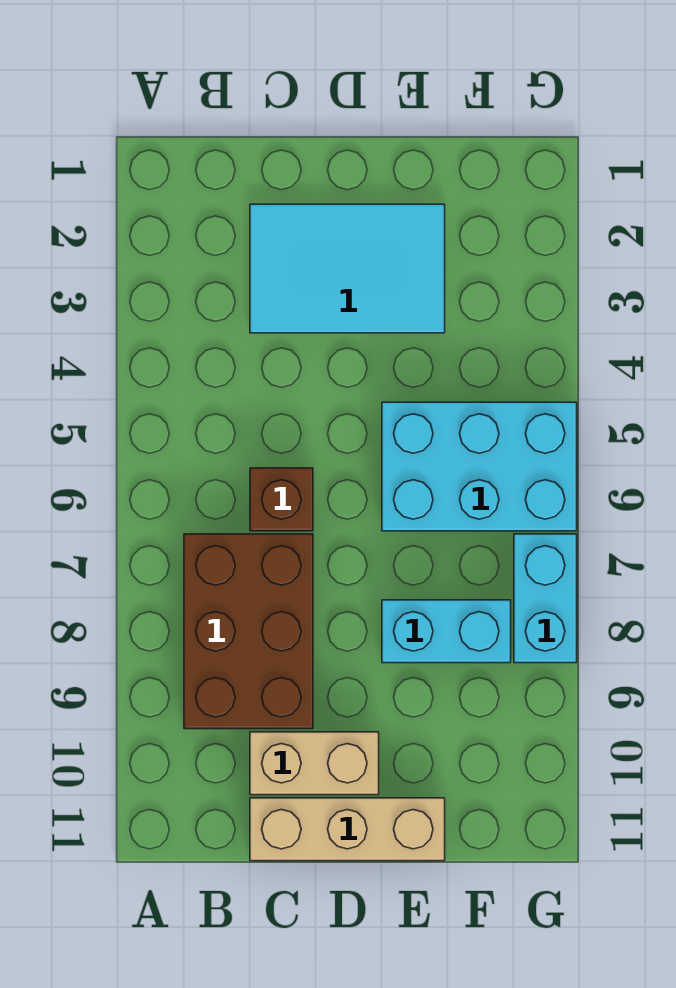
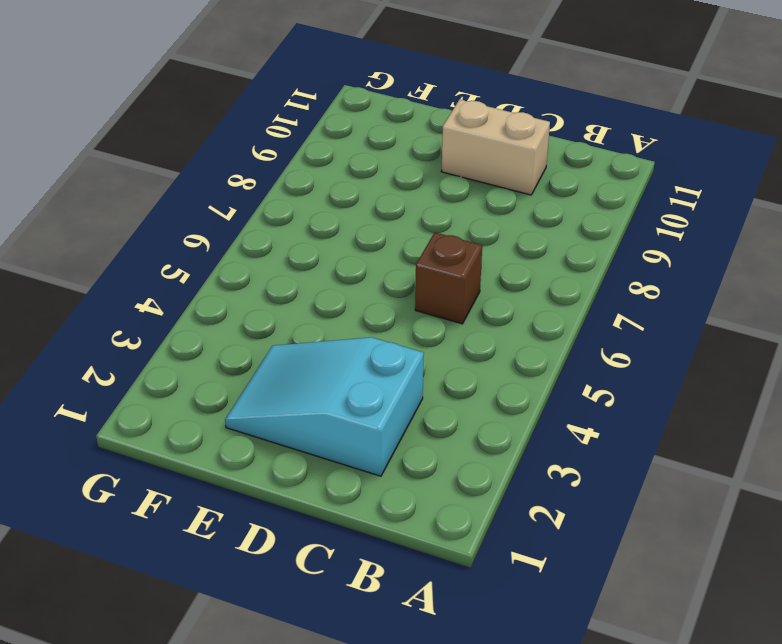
cyan slope C2:E3 level 1 top C -> cyan tile C2:E3 level 1
none -> brown brick B7:C9 level 1
none -> tan brick C11:E11 level 1

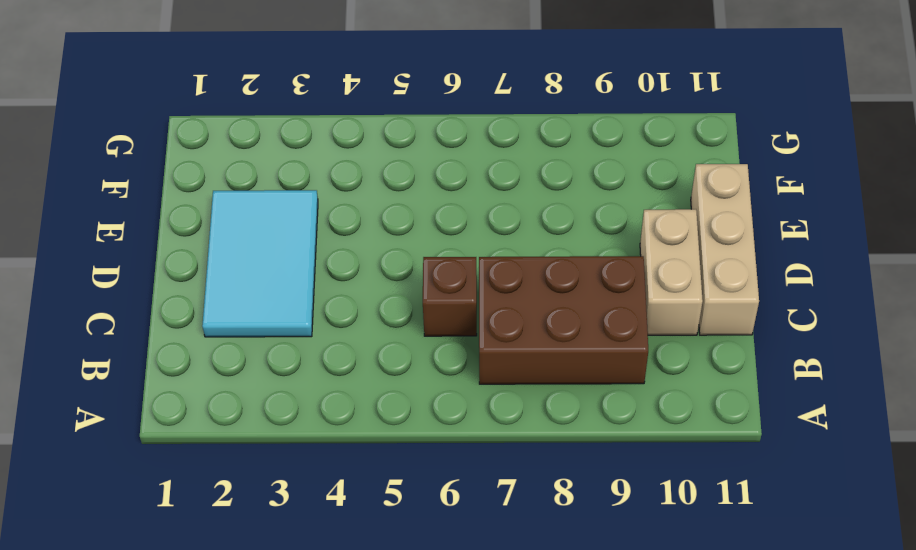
none -> cyan brick E5:G6 level 1
none -> cyan brick E8:F8 level 1

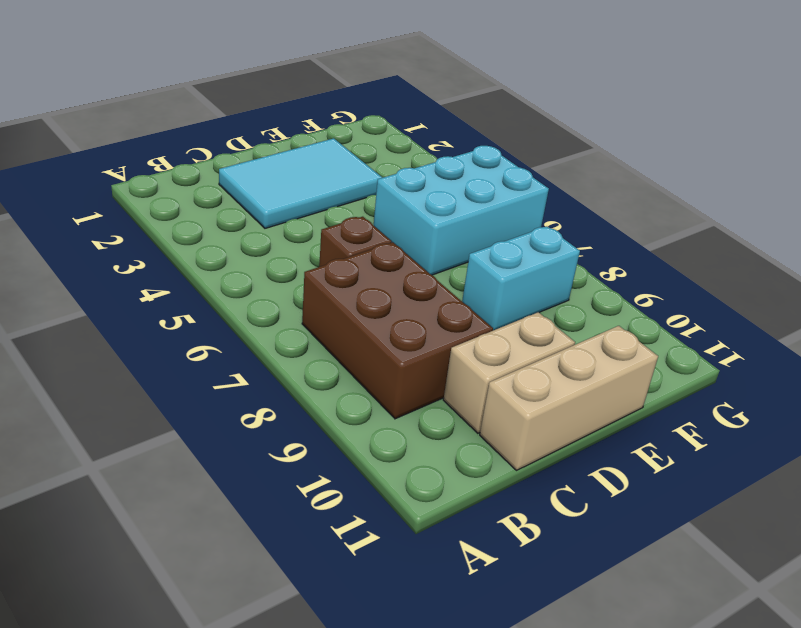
none -> cyan brick G7:G8 level 1

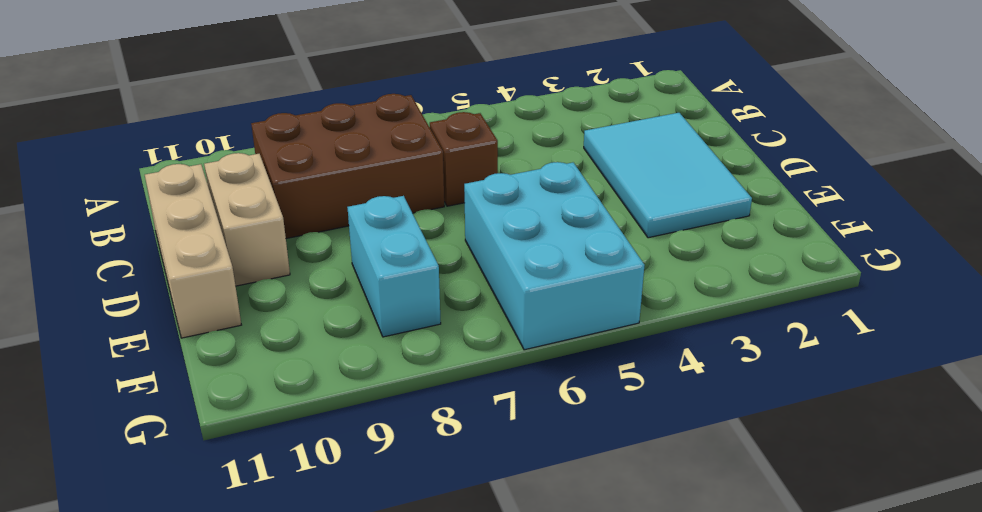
none -> cyan brick G7:G8 level 1

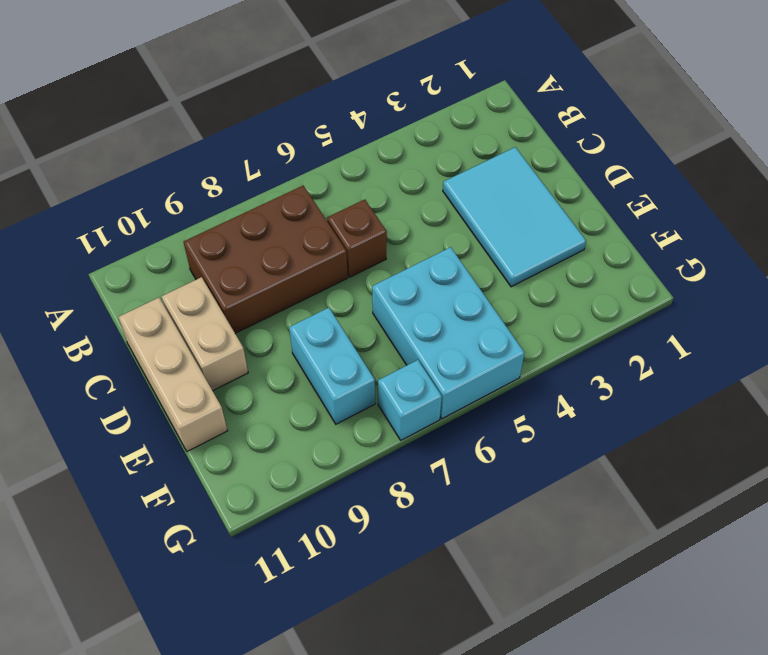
cyan brick G7 level 1 -> cyan brick G7:G8 level 1

